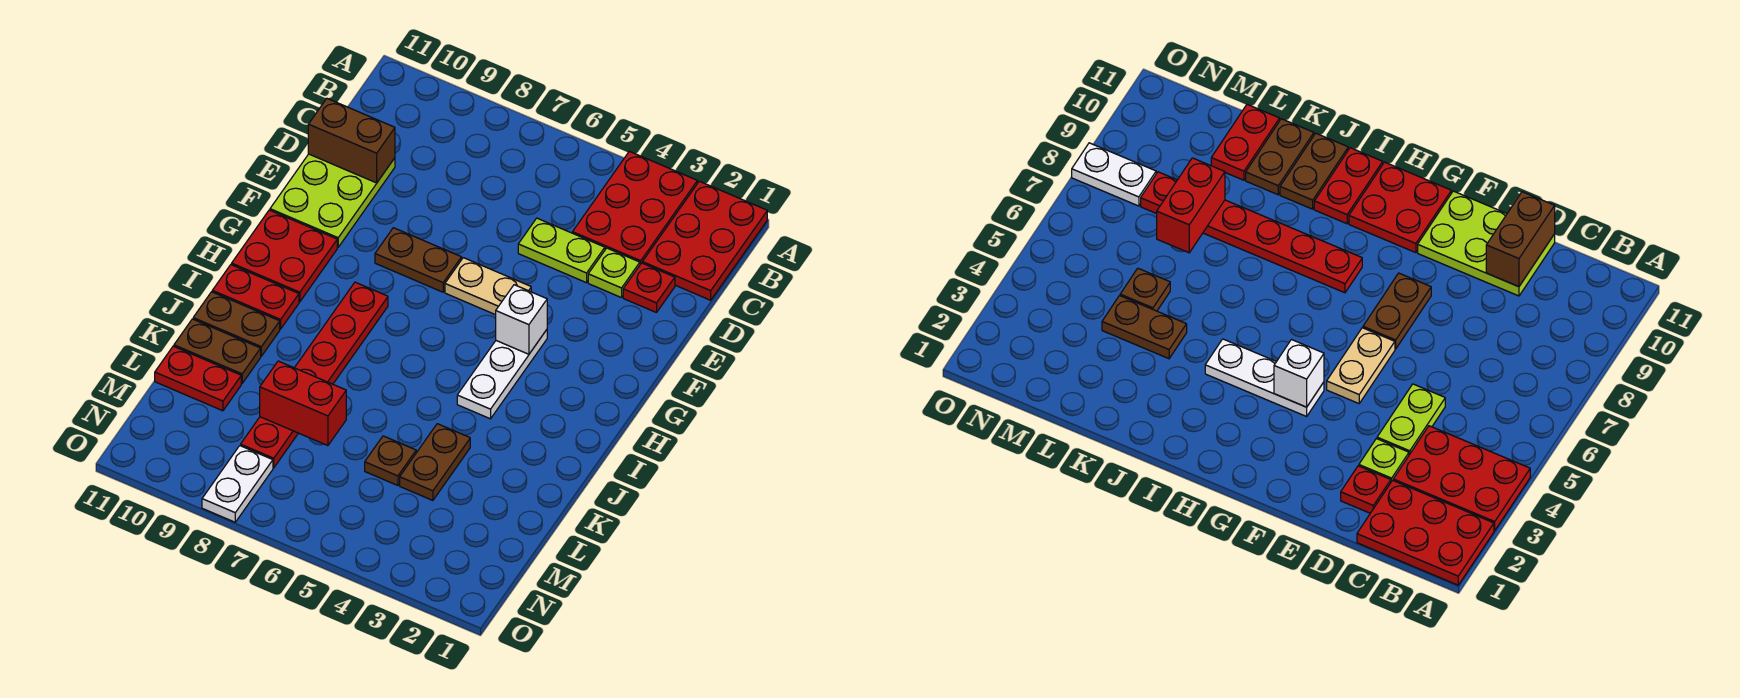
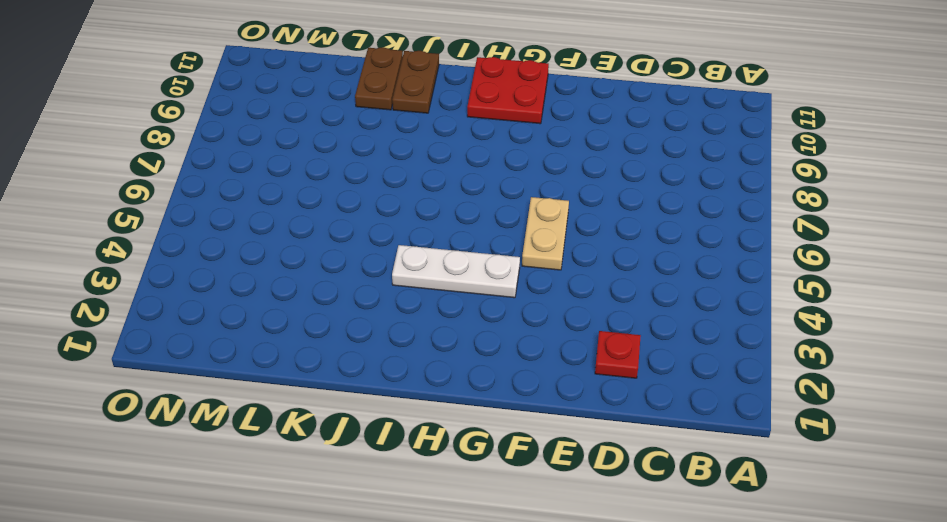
none -> red plate A1:C2 level 1
none -> red plate A3:C4 level 1
none -> lime plate D3 level 1

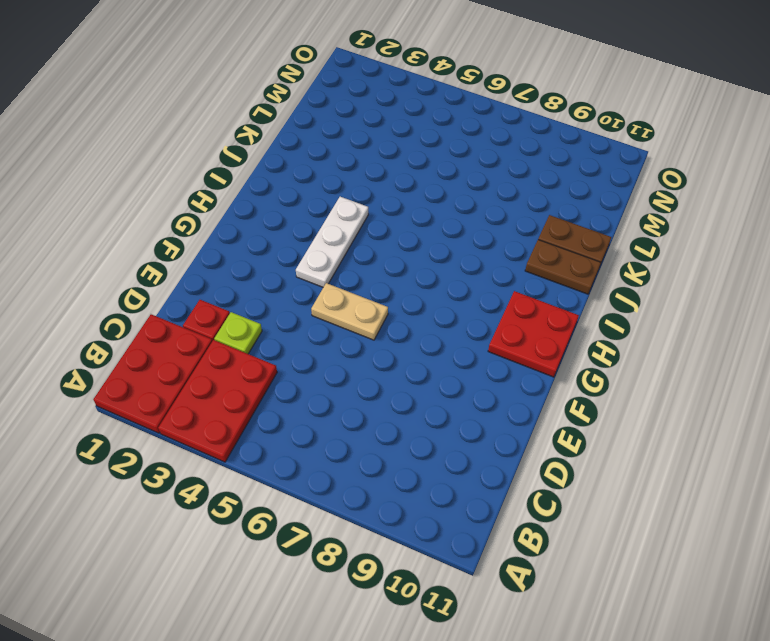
none -> lime plate D4:D5 level 1
none -> lime plate D10:F11 level 1
none -> brown plate F7:F8 level 1

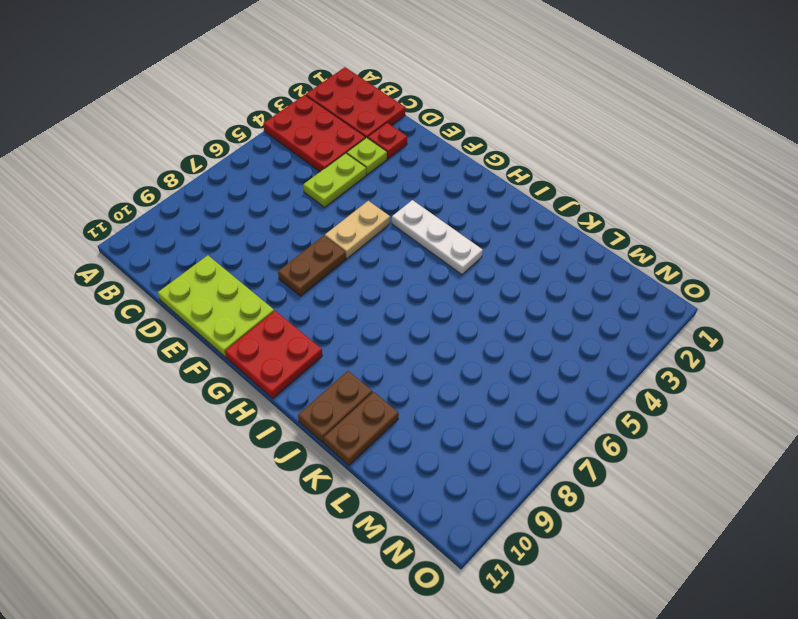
none -> red plate H8:M8 level 1
none -> red plate I10:I11 level 1
none -> brown plate K4:L4 level 1

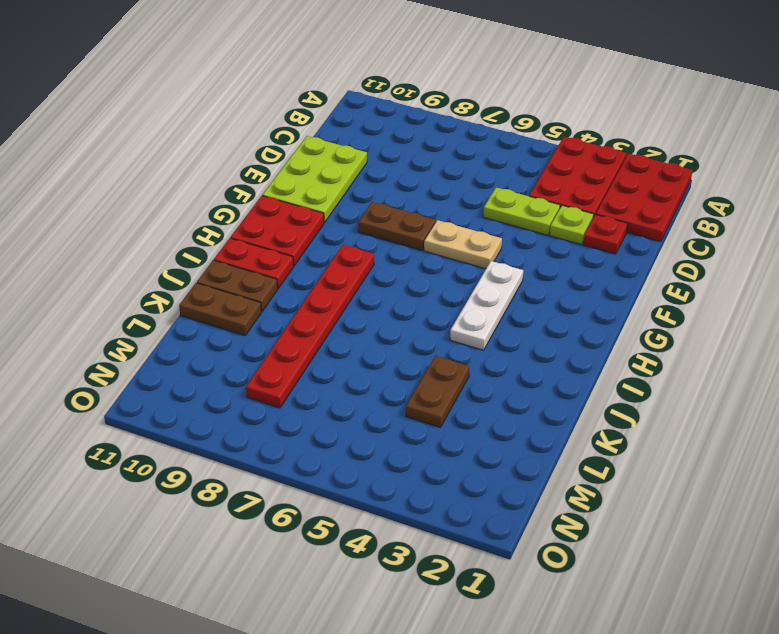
none -> brown plate L5 level 1
none -> red plate L10:L11 level 1
none -> white plate N8:O8 level 1

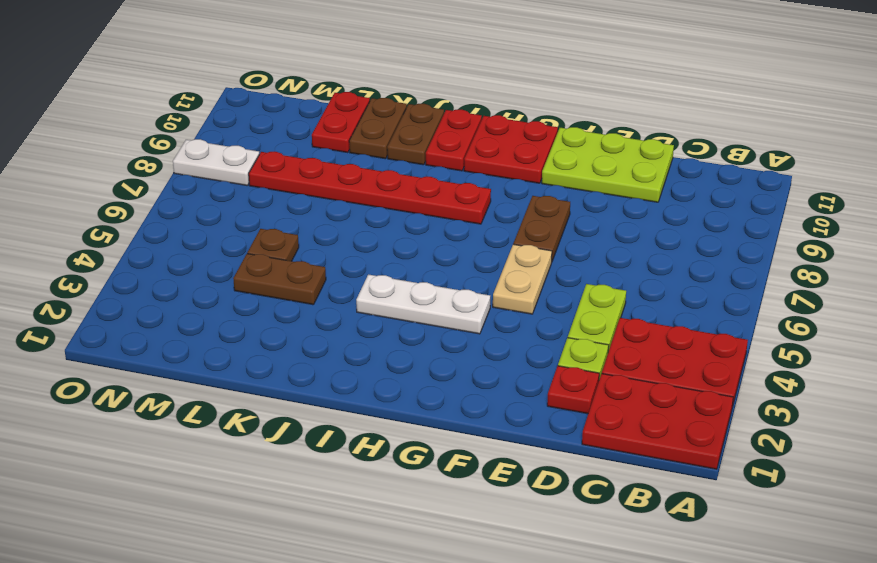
none -> brown brick D10:D11 level 2
none -> white brick G4 level 2
none -> red brick L7:L8 level 2

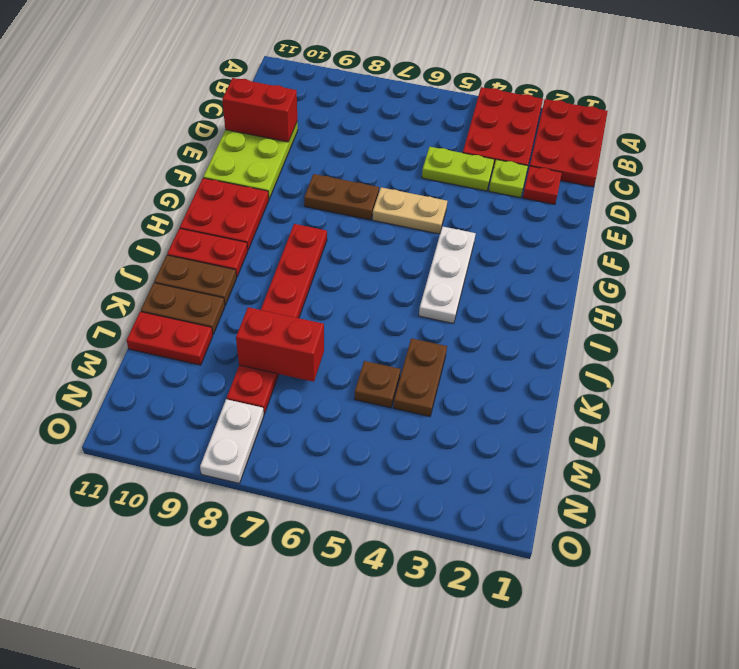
red brick D10:D11 level 2 -> brown brick D10:D11 level 2
none -> white brick G4 level 2

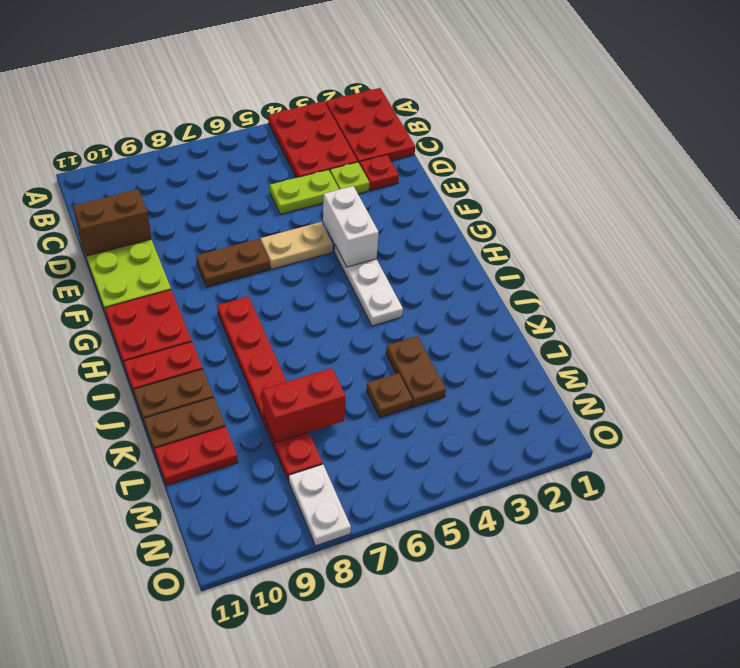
white brick F4:G4 level 2 -> white brick G4 level 2

